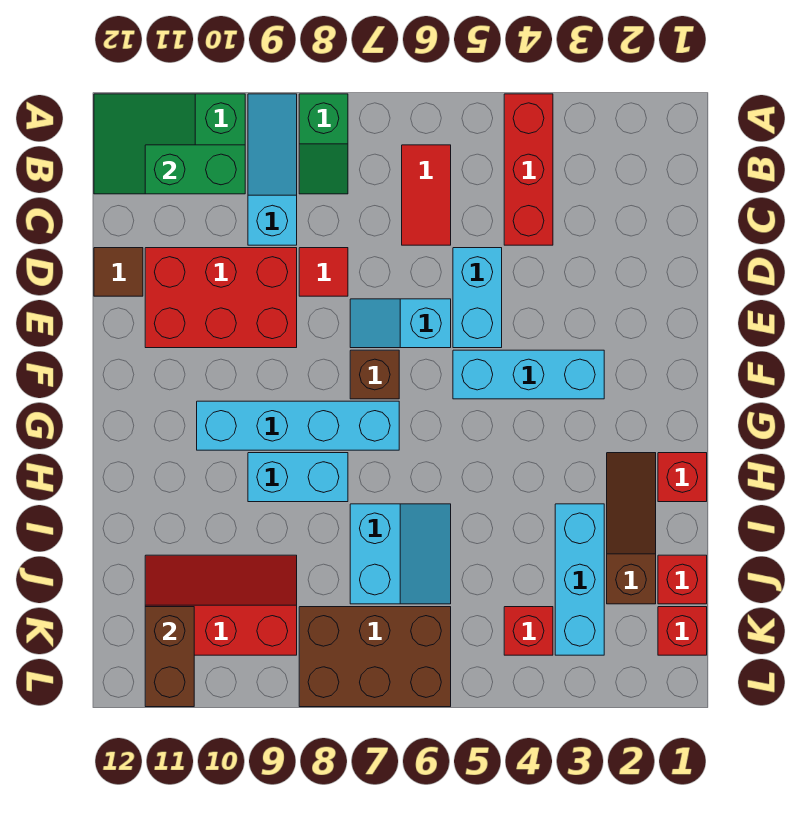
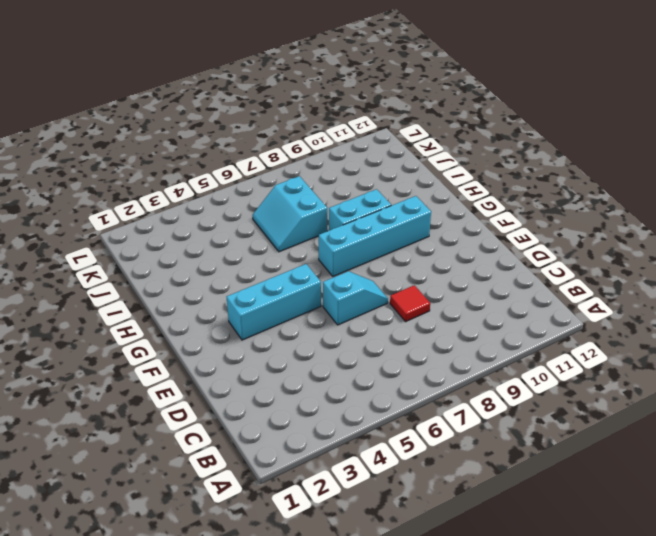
none -> red brick A4:C4 level 1
none -> green slope A8:B8 level 1 top A
none -> cyan slope A9:C9 level 1 top C

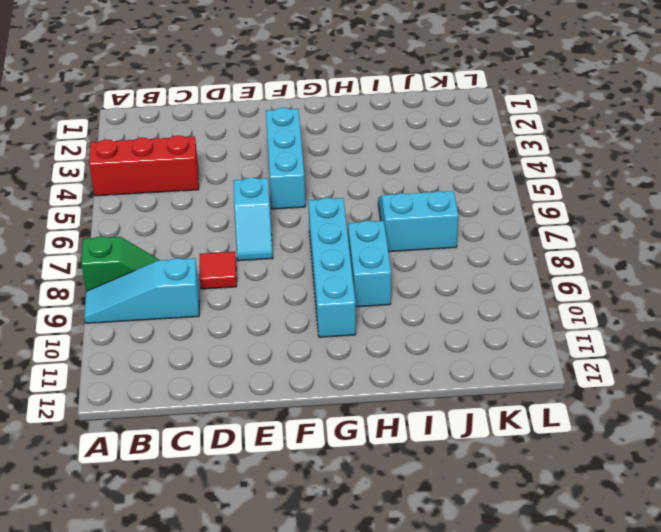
none -> green slope A10:B12 level 1 top 10
none -> red tile B6:C6 level 1
none -> cyan brick D5:E5 level 1

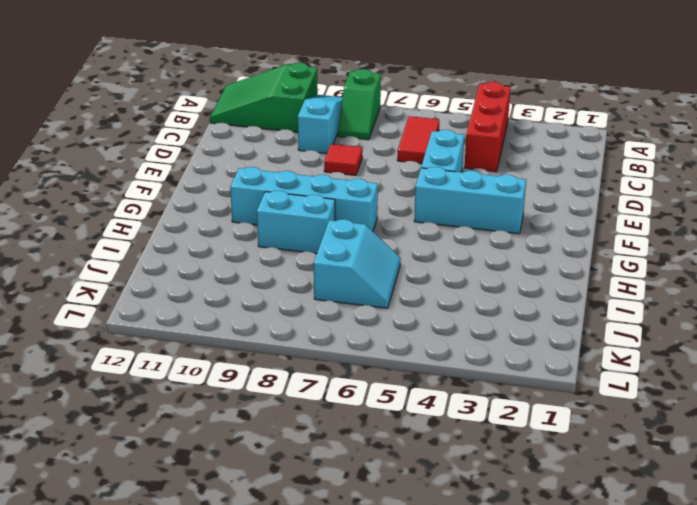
none -> red brick D9:E11 level 1
none -> brown tile D12 level 1
none -> cyan slope E6:E7 level 1 top 6

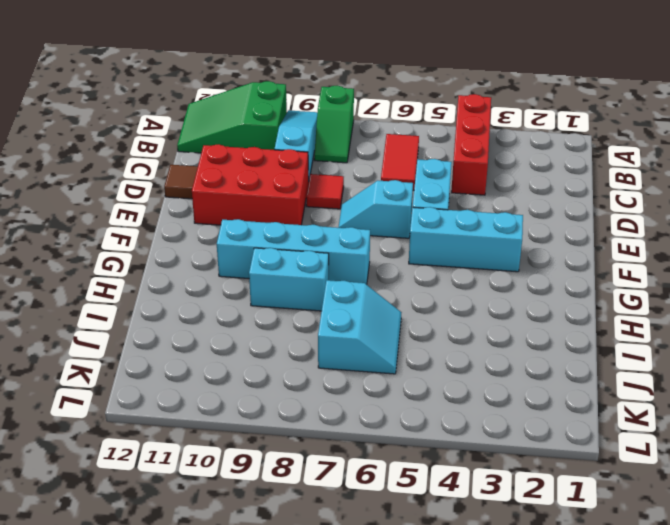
none -> brown brick F7 level 1
none -> red brick H1 level 1
none -> brown slope H2:J2 level 1 top J

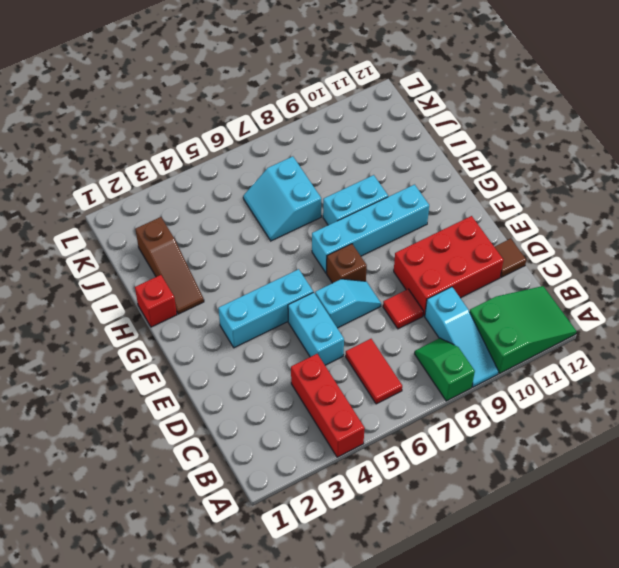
none -> cyan brick I3:K3 level 1
none -> red brick J1 level 1
none -> red slope J9:K11 level 1 top K

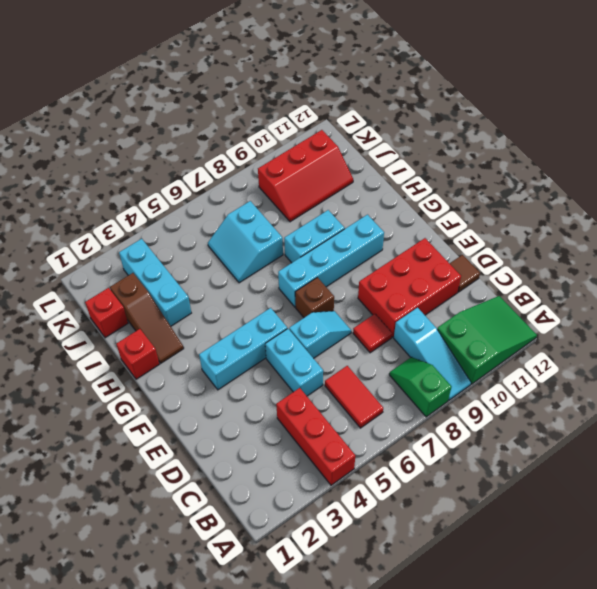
none -> red brick K1 level 1
none -> red brick K4 level 1
none -> brown brick K6:L8 level 1

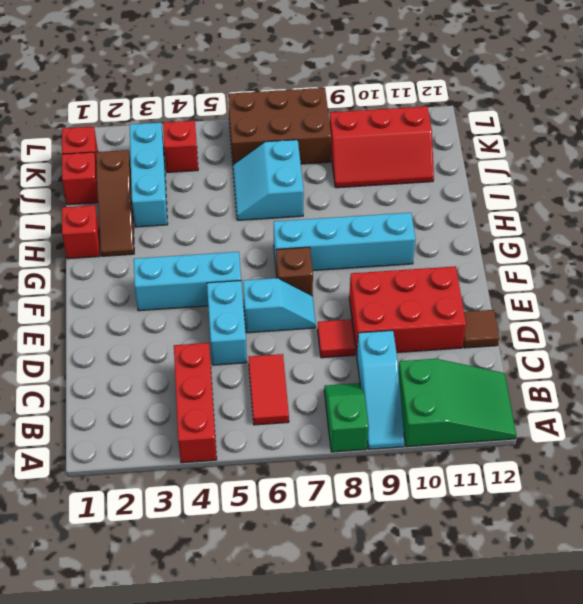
none -> cyan brick H8:H9 level 1
none -> green brick B10:B11 level 2
none -> brown brick K11:L11 level 2

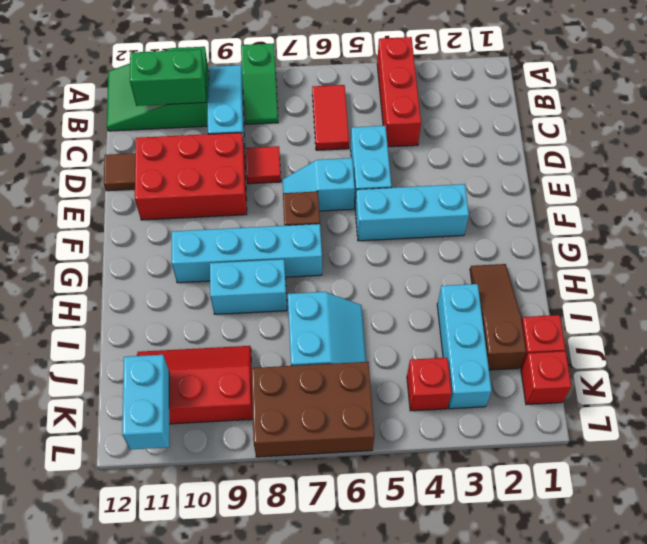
cyan brick K11:L11 level 2 -> brown brick K11:L11 level 2
none -> red brick H1 level 1

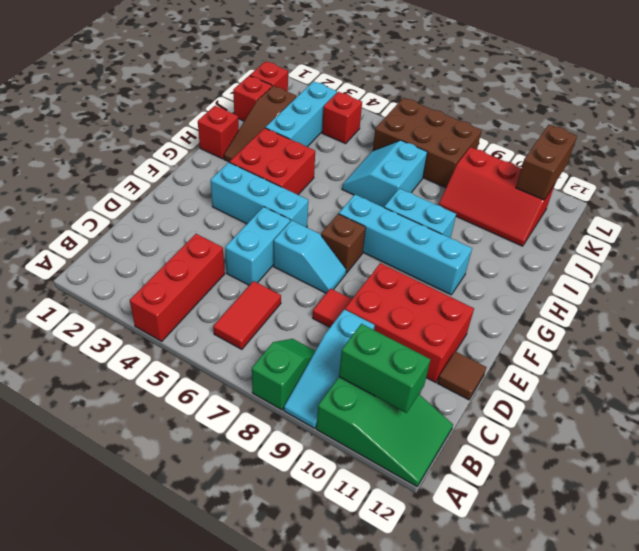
red brick G3:H4 level 1 -> none

